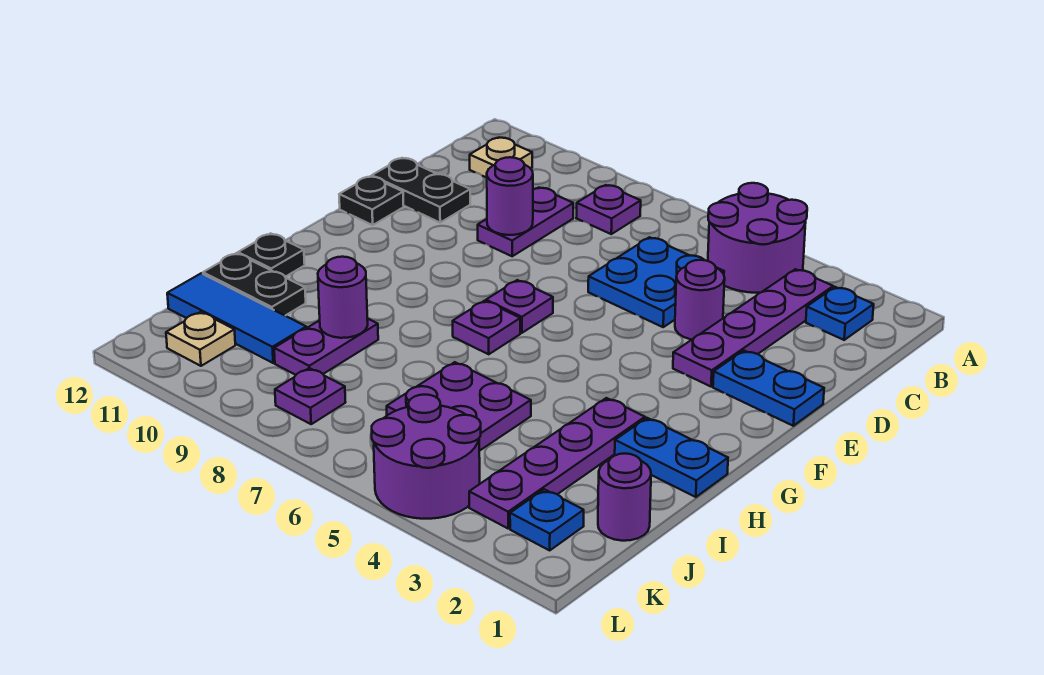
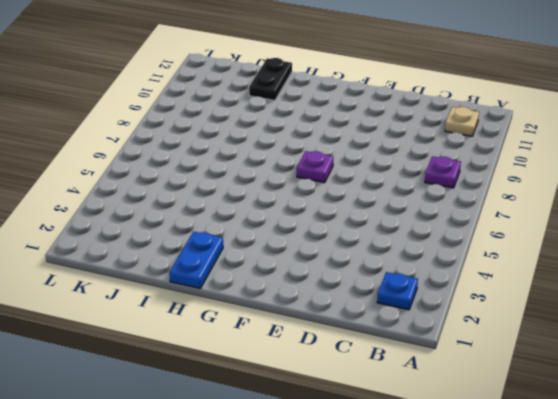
none -> purple round brick A4:B5 level 1
none -> purple plate B3:E3 level 1
none -> blue plate C5:D6 level 1

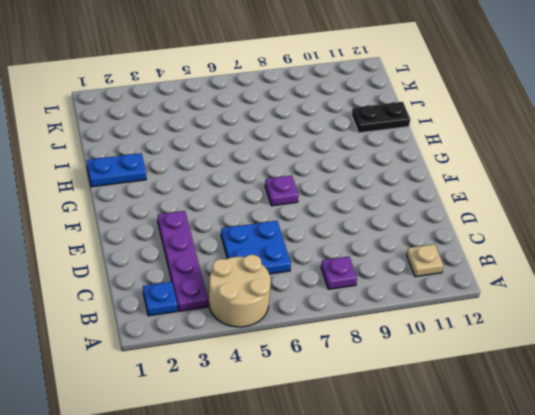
tan round brick A4:B5 level 1 -> purple round brick A4:B5 level 1
none -> purple plate C9:D9 level 1
none -> purple round brick D4 level 1
none -> black plate D11:D12 level 1

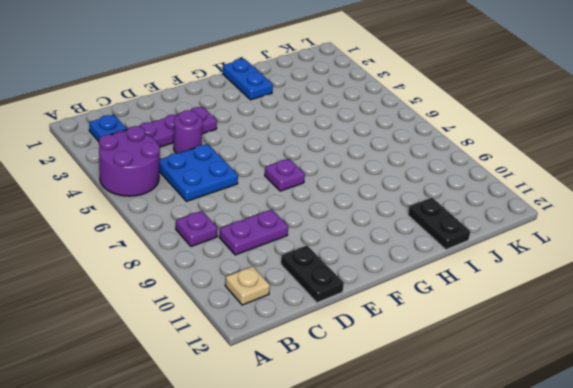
none -> blue plate E1:E2 level 1
none -> black plate E12 level 1
none -> purple plate G7 level 1

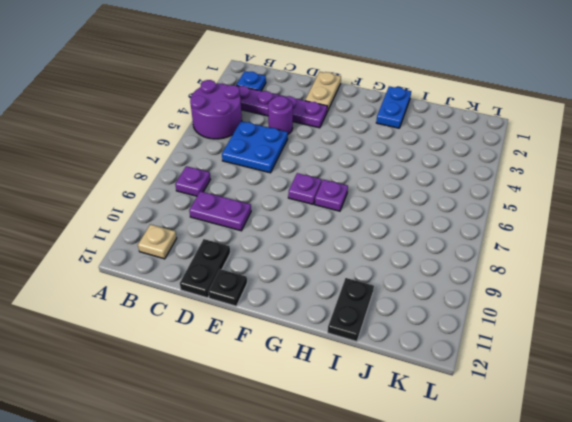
tan plate E1:E2 level 1 -> blue plate E1:E2 level 1
none -> purple plate H3:K3 level 1
none -> black plate H12 level 1
none -> purple plate I5:J6 level 1

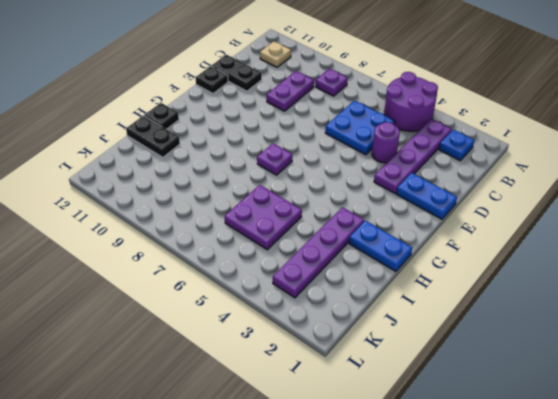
none -> purple plate F7 level 1
none -> purple plate I9:J9 level 1
none -> purple round brick J1 level 1

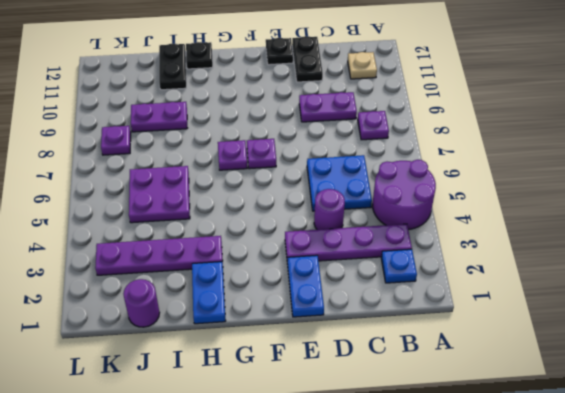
none -> blue tile J10:J12 level 1
none -> blue plate K2 level 1
none -> purple round brick K4:L5 level 1

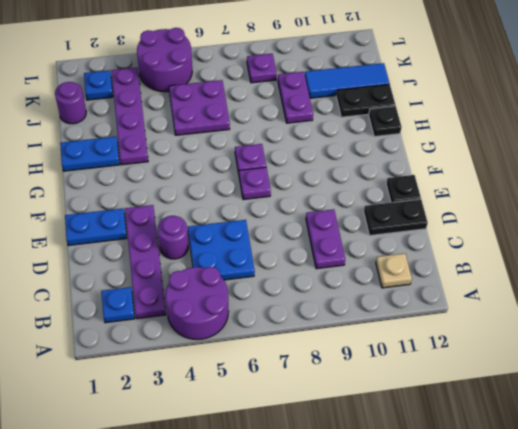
none -> purple plate B8 level 1
none -> tan plate K11 level 1
none -> purple round brick D9 level 2

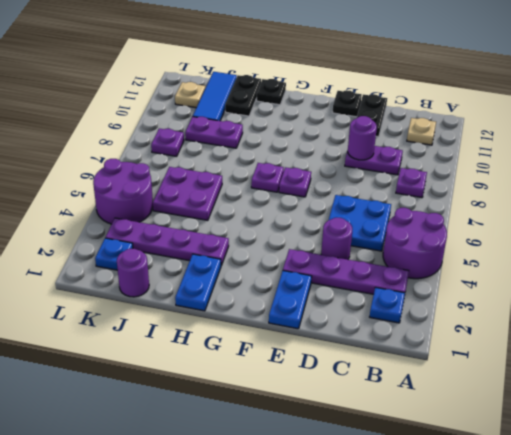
none -> purple round brick I9 level 2

